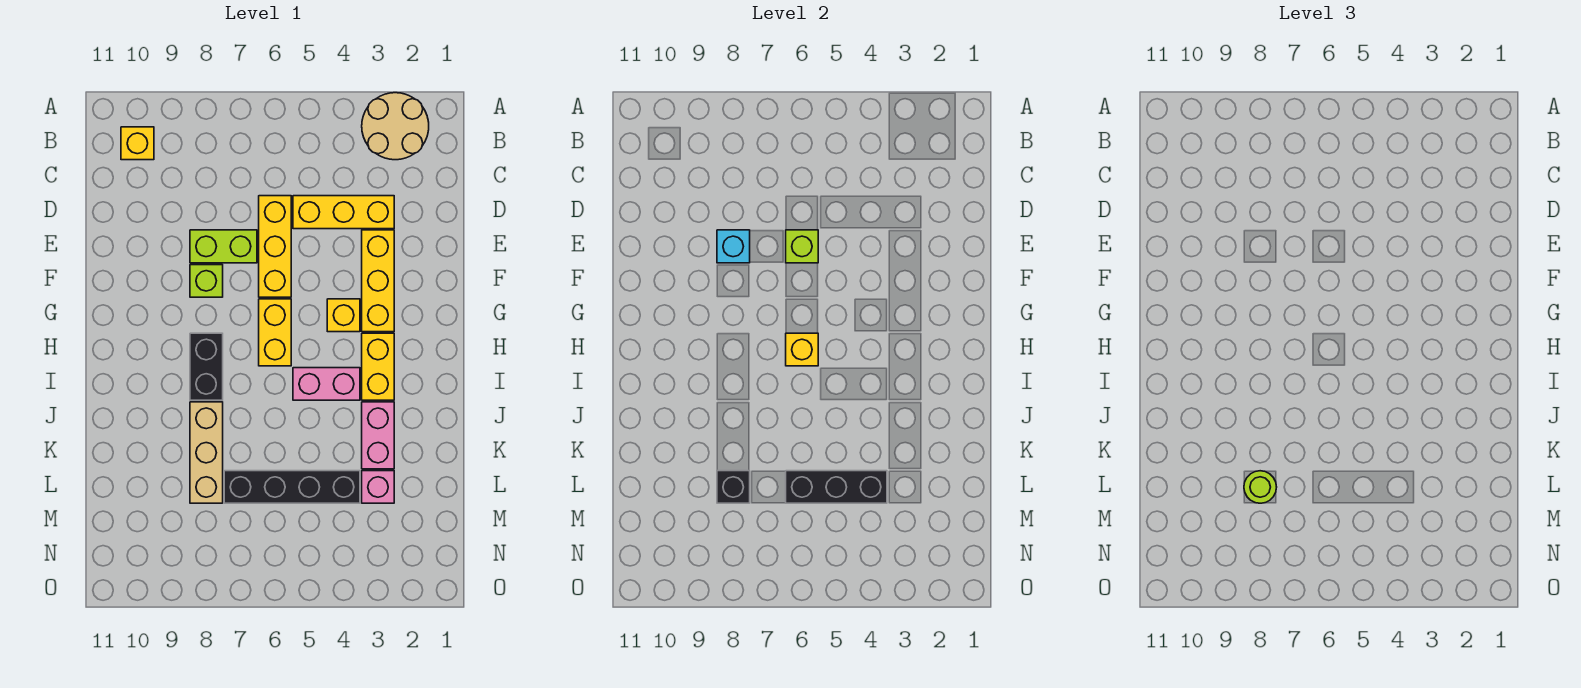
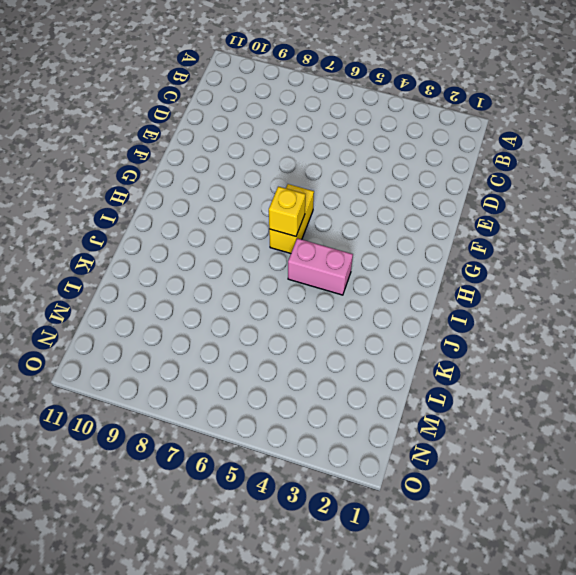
none -> tan round brick A2:B3 level 1
none -> yellow brick B10 level 1
none -> yellow brick D3:D5 level 1

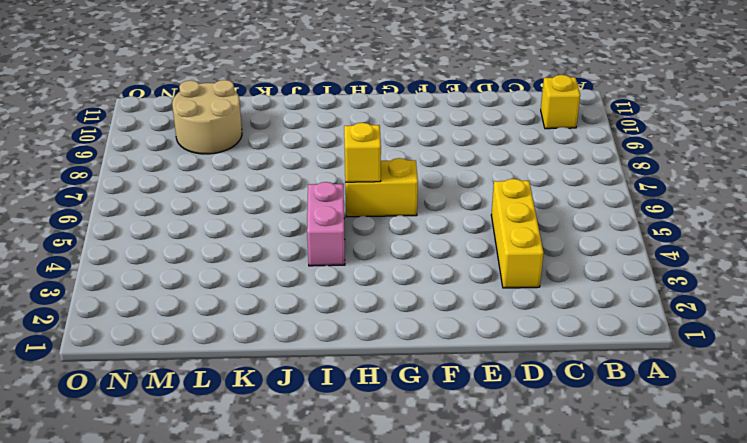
tan round brick L9:M10 level 1 -> tan round brick A2:B3 level 1
none -> yellow brick D6:F6 level 1
none -> yellow brick E3:G3 level 1
none -> lime brick E7:E8 level 1

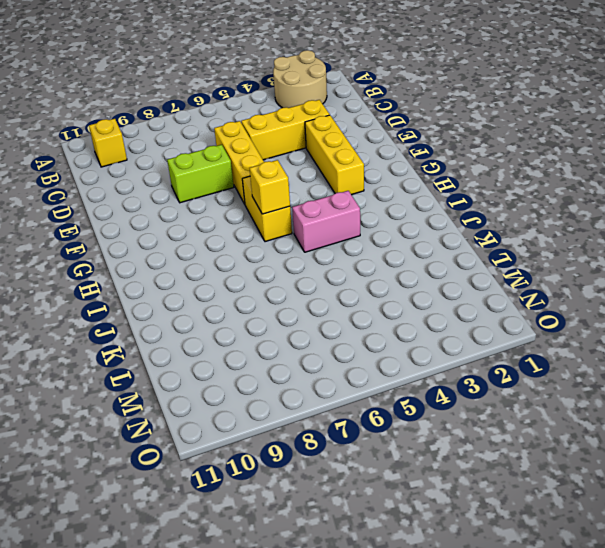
none -> lime brick F8 level 1
none -> yellow brick G4 level 1
none -> yellow brick H3:I3 level 1

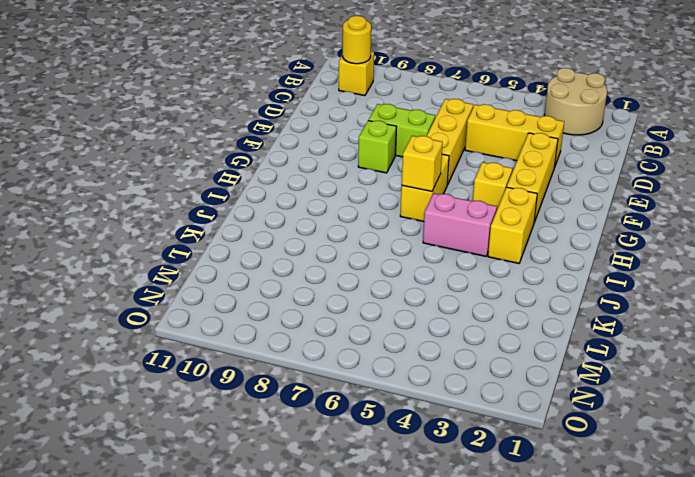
yellow round brick B10 level 2 -> none
none -> black brick H8:I8 level 1
none -> pink brick J3:K3 level 1
none -> tan brick J8:L8 level 1

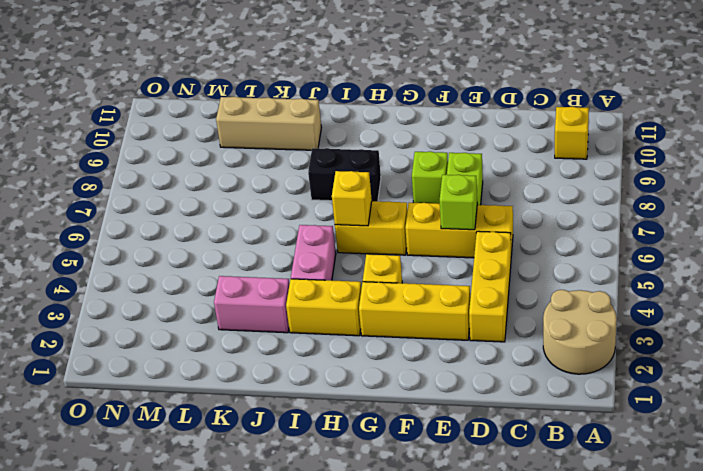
tan brick J10:L10 level 1 -> tan brick J8:L8 level 1
none -> pink brick L3 level 1
none -> black brick L4:L7 level 1
none -> cyan brick E8 level 2

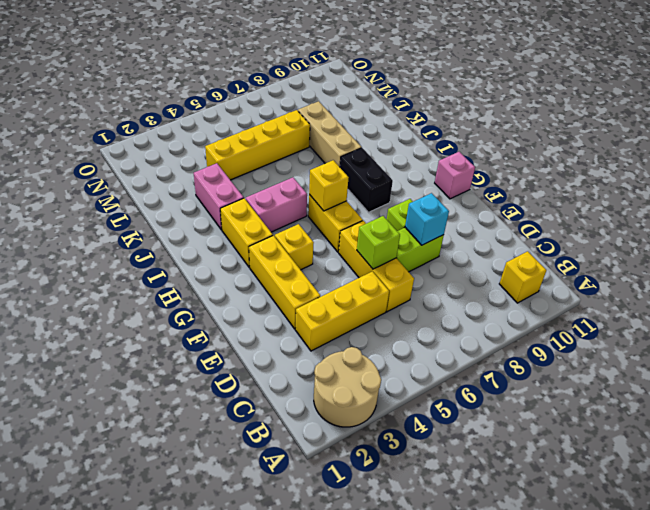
pink brick G11 level 1 -> pink brick L3 level 1
yellow brick L4:L7 level 1 -> black brick L4:L7 level 1
none -> black brick L4:L6 level 2
none -> black brick L8 level 2
none -> lime round brick L8 level 3

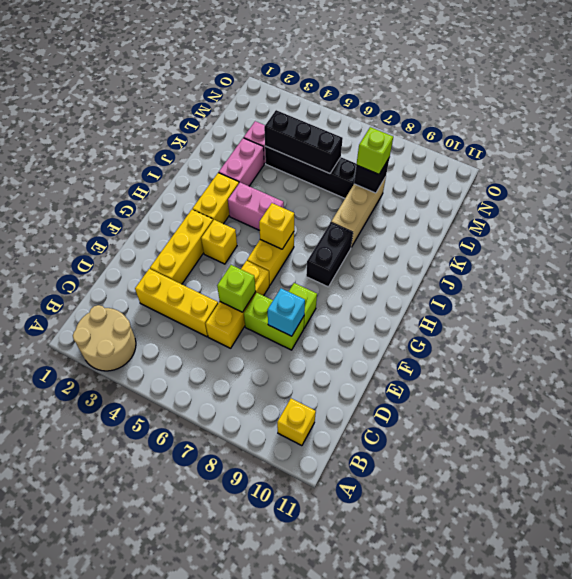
lime brick L8 level 3 -> lime round brick L8 level 3

